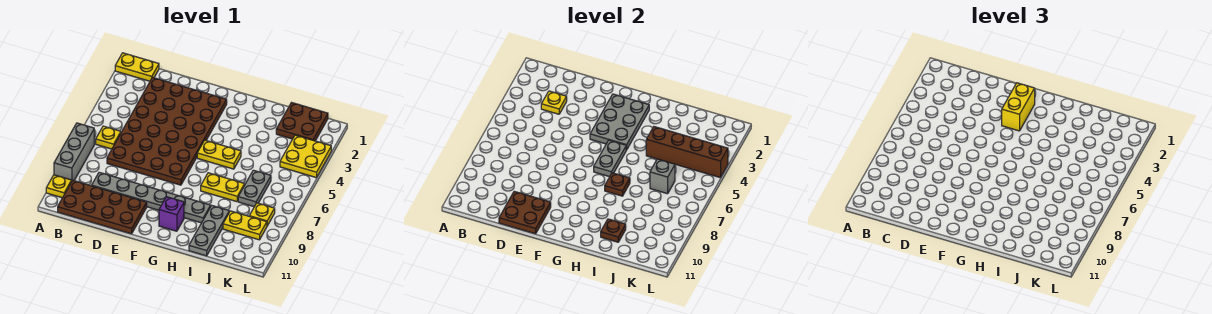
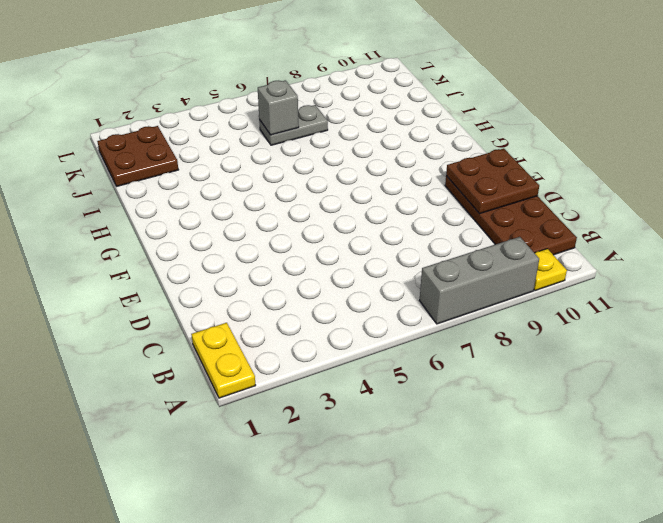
none -> yellow plate B6 level 1
none -> brown plate C2:F7 level 1
none -> grey plate C9:H9 level 1

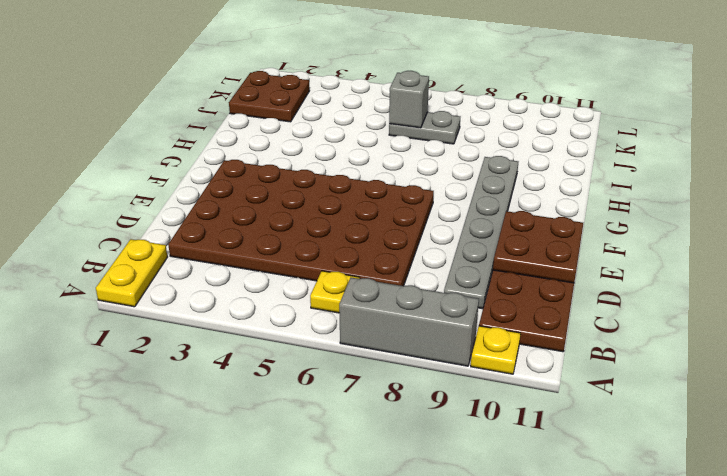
none -> yellow plate G5:H5 level 1
none -> purple brick G10 level 1
none -> yellow plate H7:I7 level 1

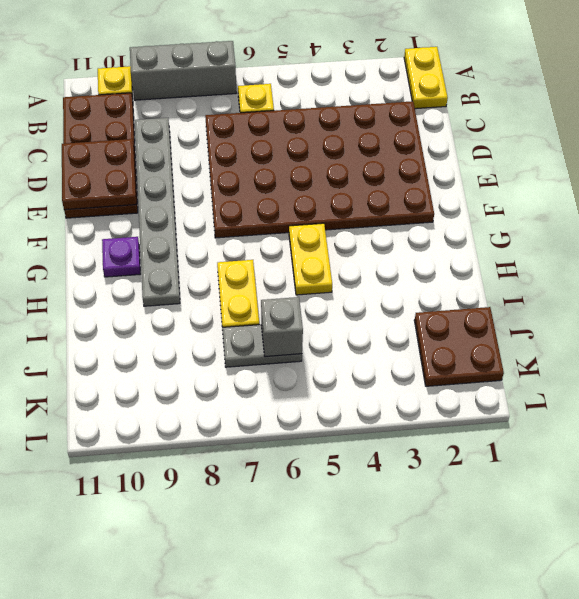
purple plate G10 level 1 -> purple brick G10 level 1
none -> grey plate I9:I11 level 1
none -> yellow plate J9:K9 level 1
none -> yellow plate K3:L4 level 1

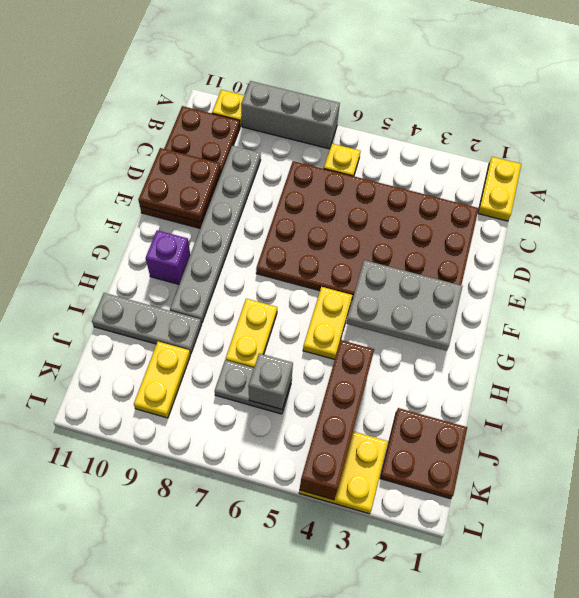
none -> yellow plate K8 level 1
none -> yellow plate C3 level 2
none -> grey plate G5:G6 level 2

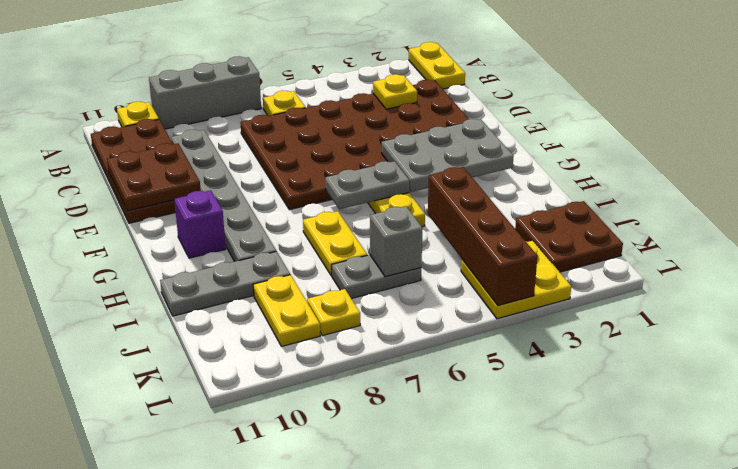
none -> brown plate H7 level 2
none -> brown plate I10 level 2
none -> yellow brick F2:F3 level 3

